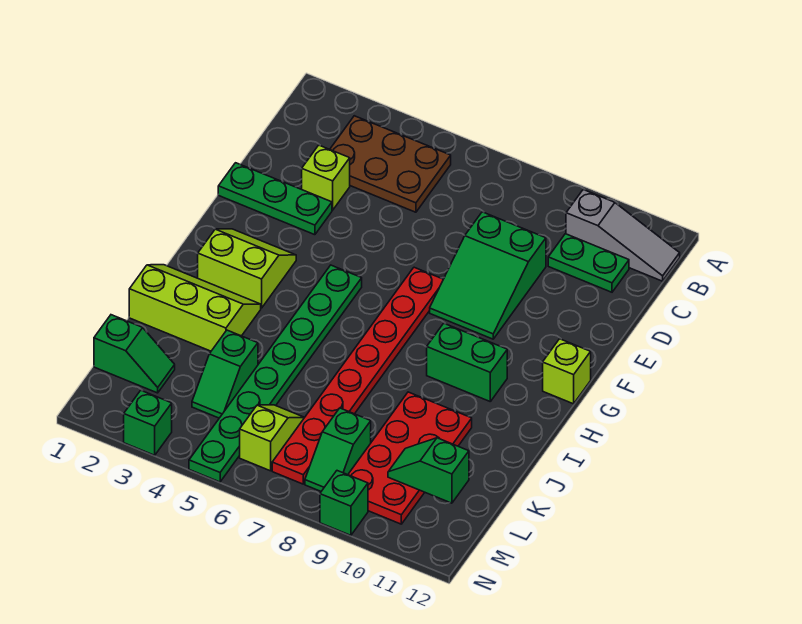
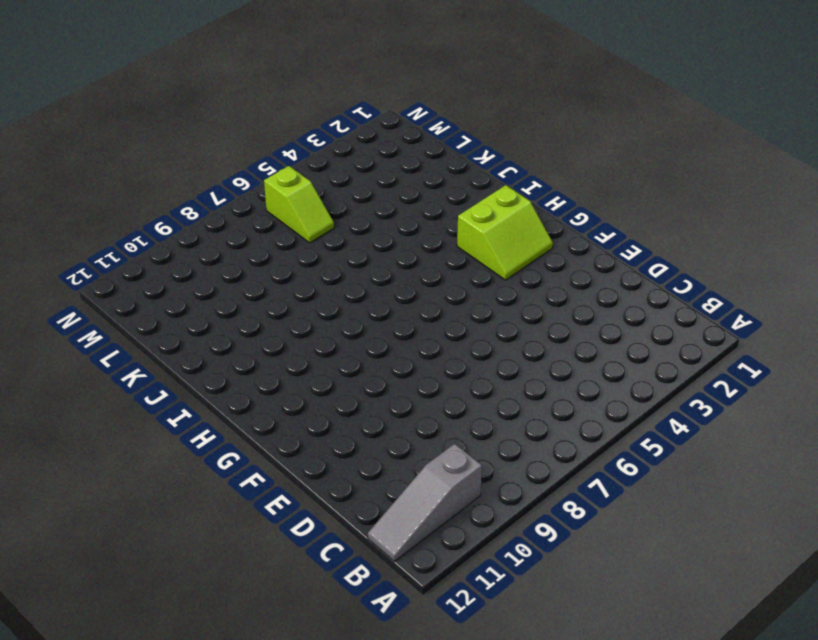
none -> brown plate B3:C5 level 1
none -> green plate C10:C11 level 1
none -> lime brick D3 level 1

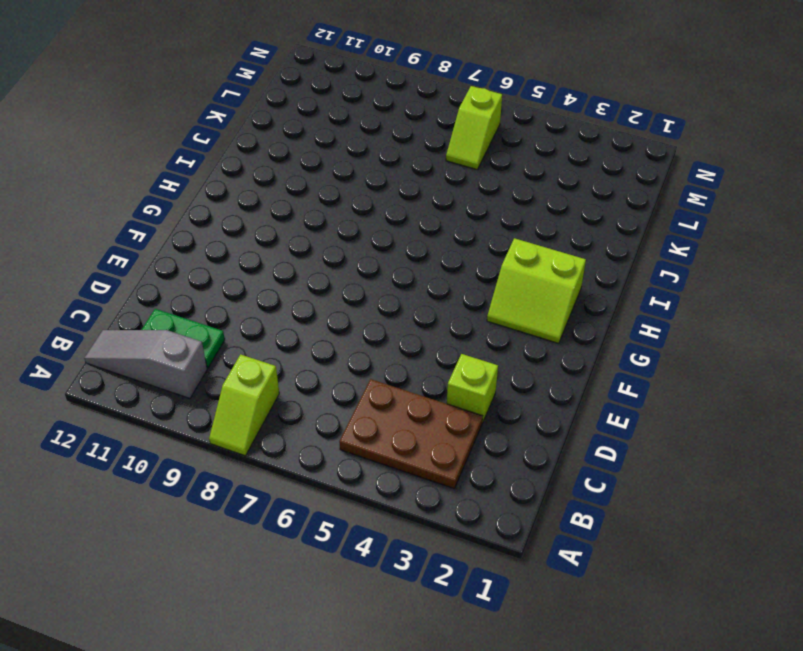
lime slope A8:B8 level 1 top B -> none
none -> green slope D8:F9 level 1 top D
none -> green plate E1:E3 level 1
none -> red plate F7:M7 level 1

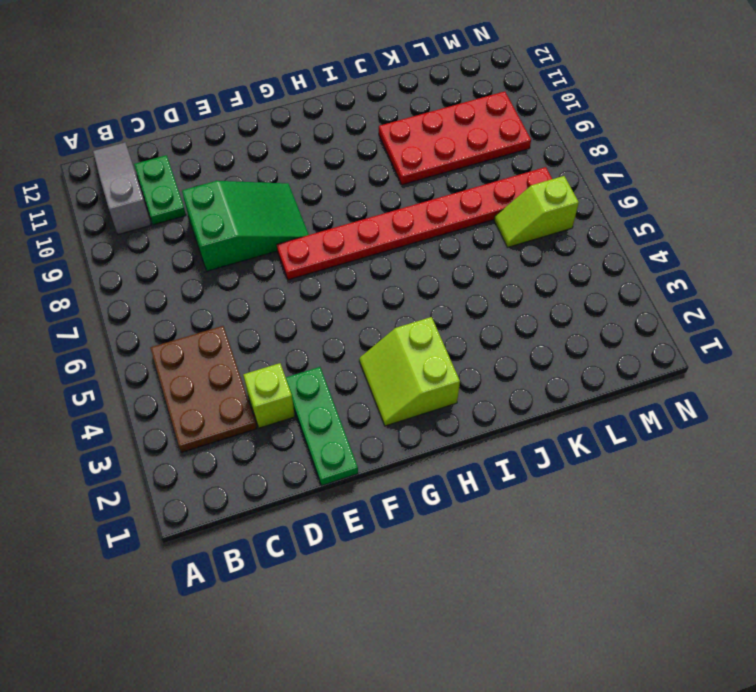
none -> green plate G5:N5 level 1
none -> lime brick G12 level 1
none -> green brick H9:H10 level 1

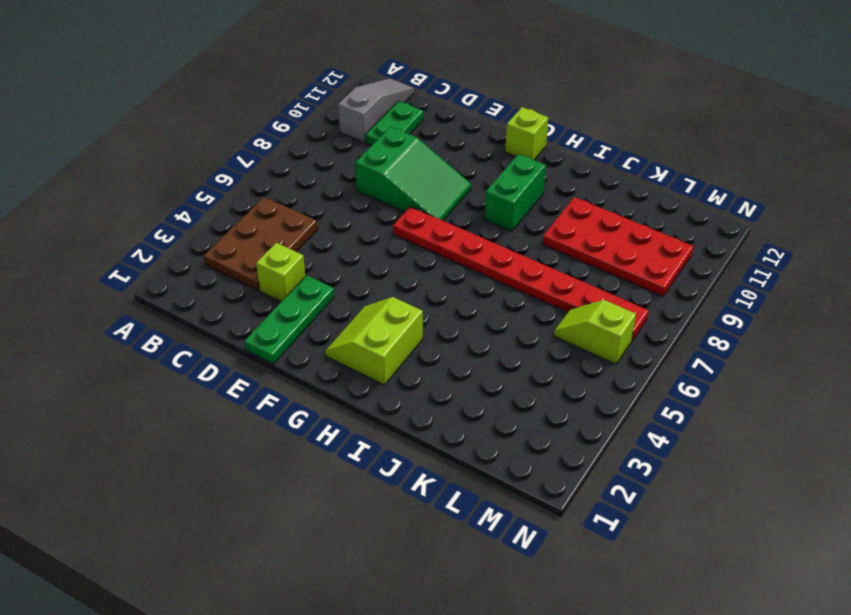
none -> green plate G5:N5 level 1
none -> lime slope I1:J3 level 1 top J
none -> green slope K4:L4 level 1 top K

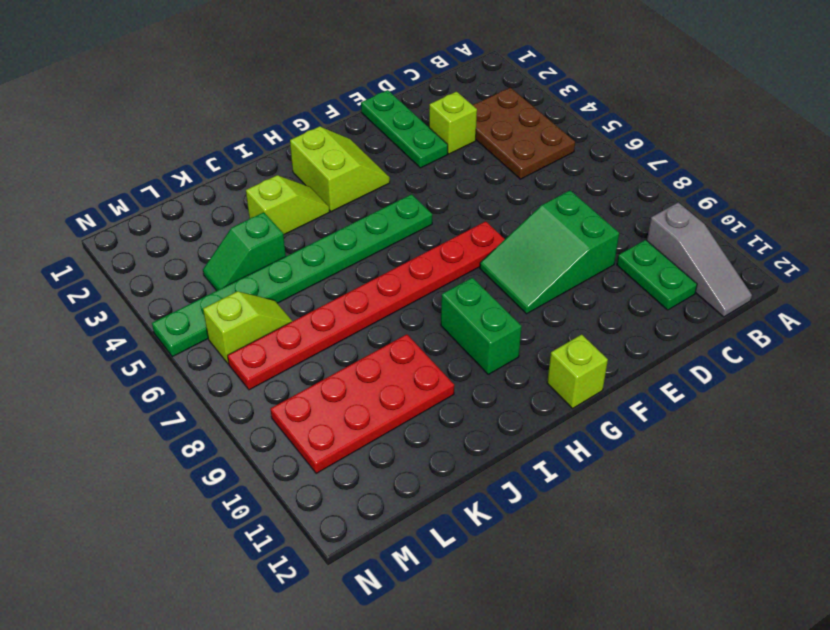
lime slope I3:J3 level 1 top J -> lime slope I1:J3 level 1 top J
none -> green slope L1:L2 level 1 top 1
none -> green slope L8:M8 level 1 top L
none -> green brick N3 level 1

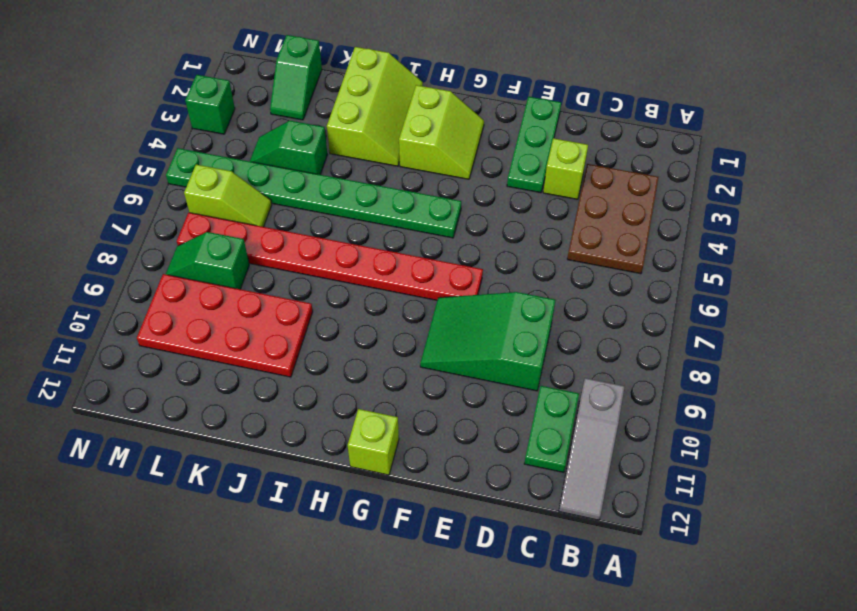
none -> green brick H9:H10 level 1
none -> green brick N9 level 1
none -> green slope L10:L11 level 2 top 11

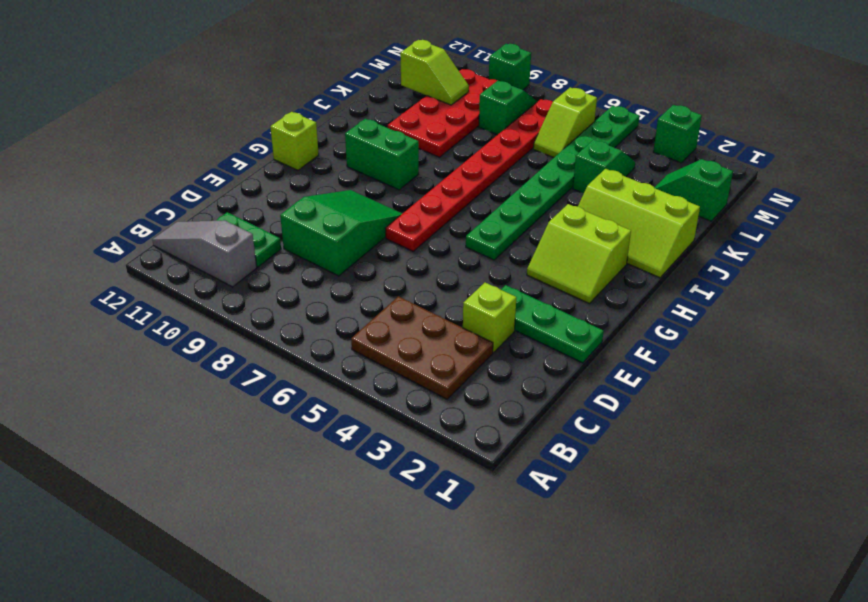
lime slope L10:L11 level 2 top 11 -> green slope L10:L11 level 2 top 11

